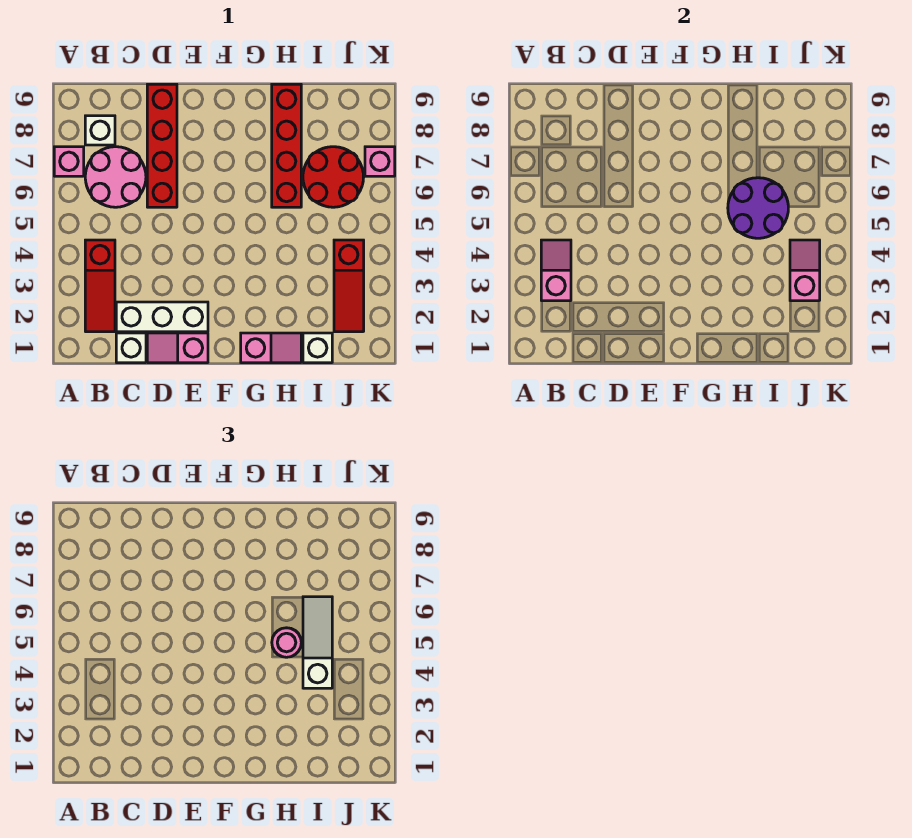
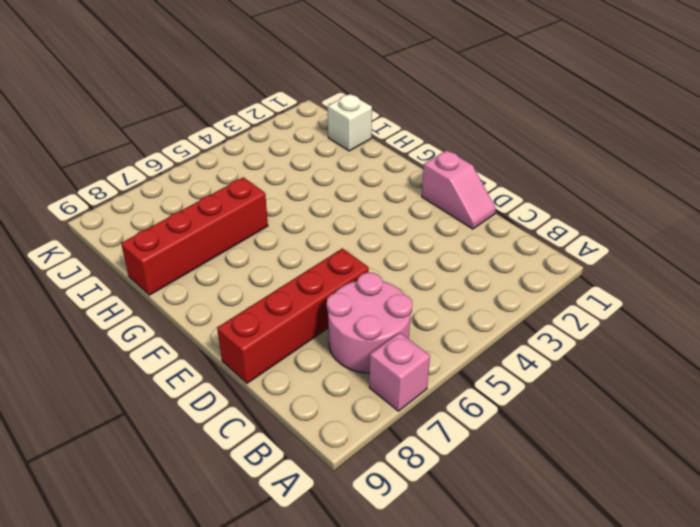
none -> red slope B2:B4 level 1 top 4
none -> white brick B8 level 1
none -> white brick C1 level 1

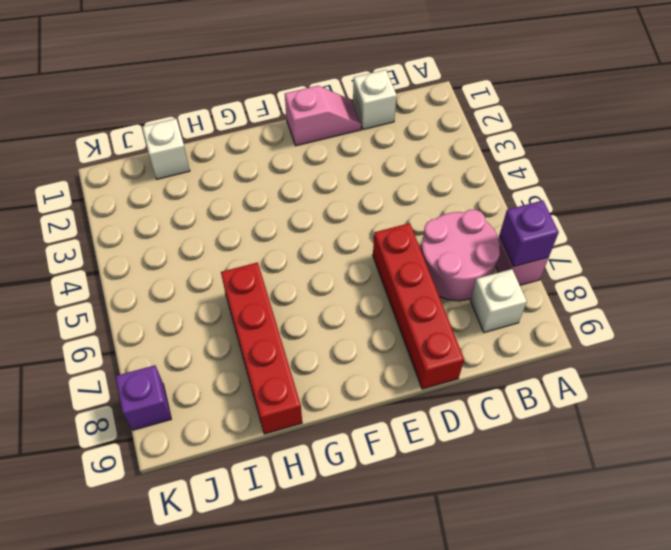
purple brick A7 level 2 -> none
purple brick K8 level 1 -> none
none -> red slope B2:B4 level 1 top 4
none -> white brick C2:E2 level 1
none -> pink slope G1:H1 level 1 top G

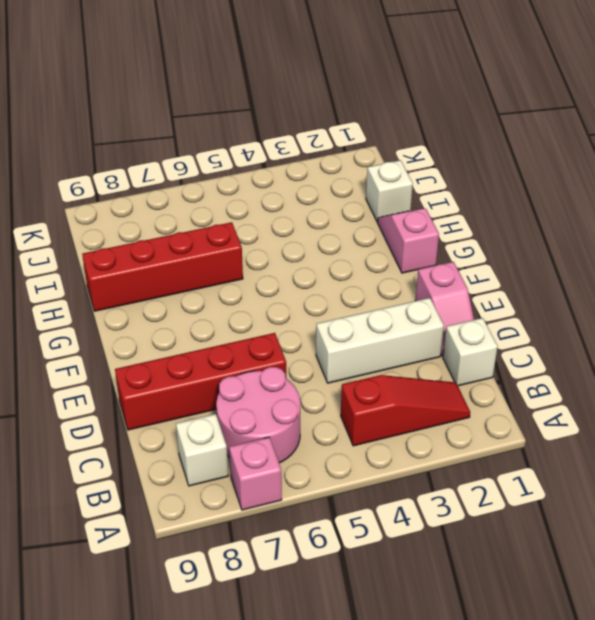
white brick D2:D4 level 1 -> white brick C2:E2 level 1
none -> red round brick I6:J7 level 1
none -> red slope J2:J4 level 1 top 4
none -> pink brick K7 level 1

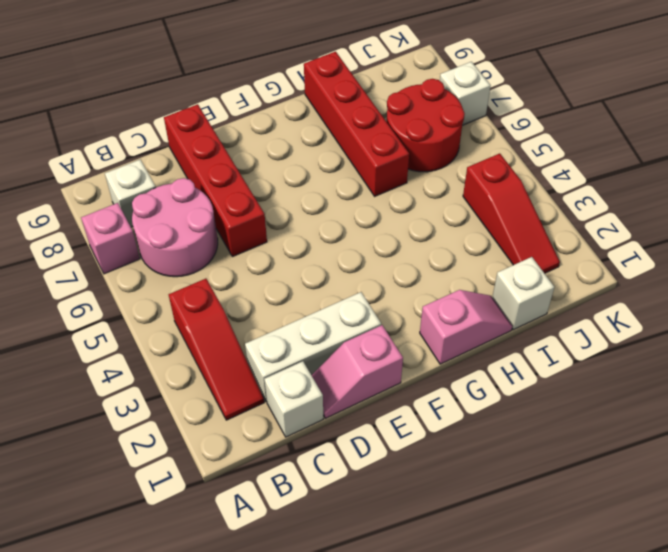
white brick K7 level 1 -> pink brick K7 level 1
none -> pink slope B3:B4 level 2 top 3
none -> purple round brick H5:I6 level 2
none -> pink slope J3:J4 level 2 top 3

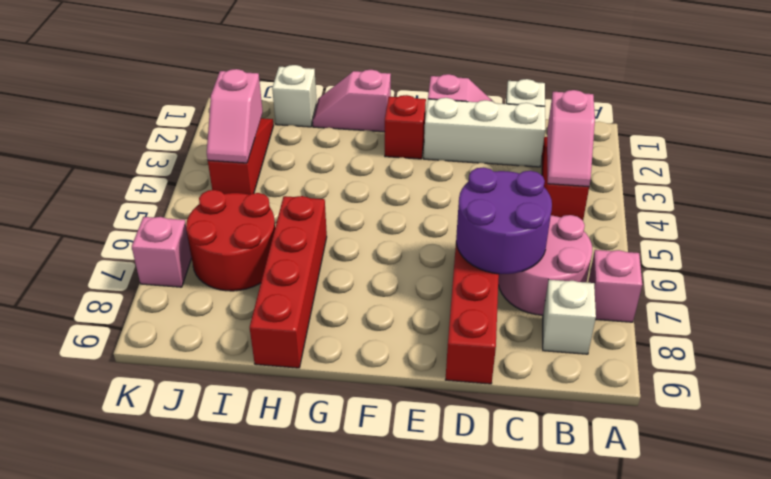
purple round brick C6:D7 level 2 -> purple round brick H5:I6 level 2
red brick F2 level 1 -> none
none -> pink round brick H5 level 3
none -> white slope I4:I6 level 3 top 4

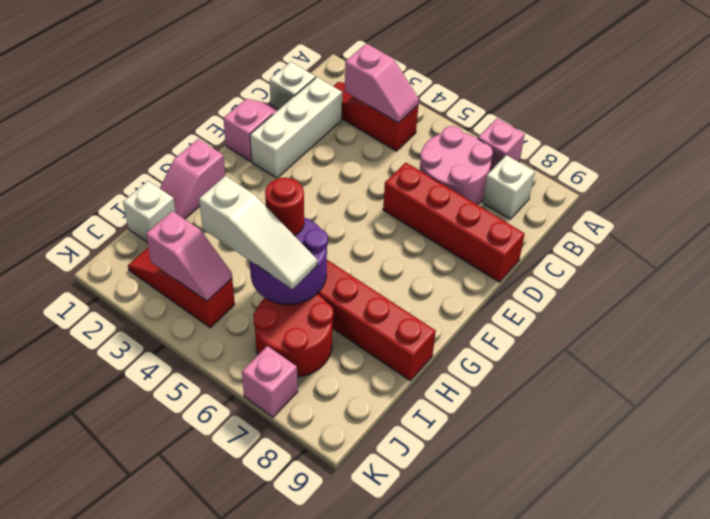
red round brick H5 level 3 -> pink round brick H5 level 3

